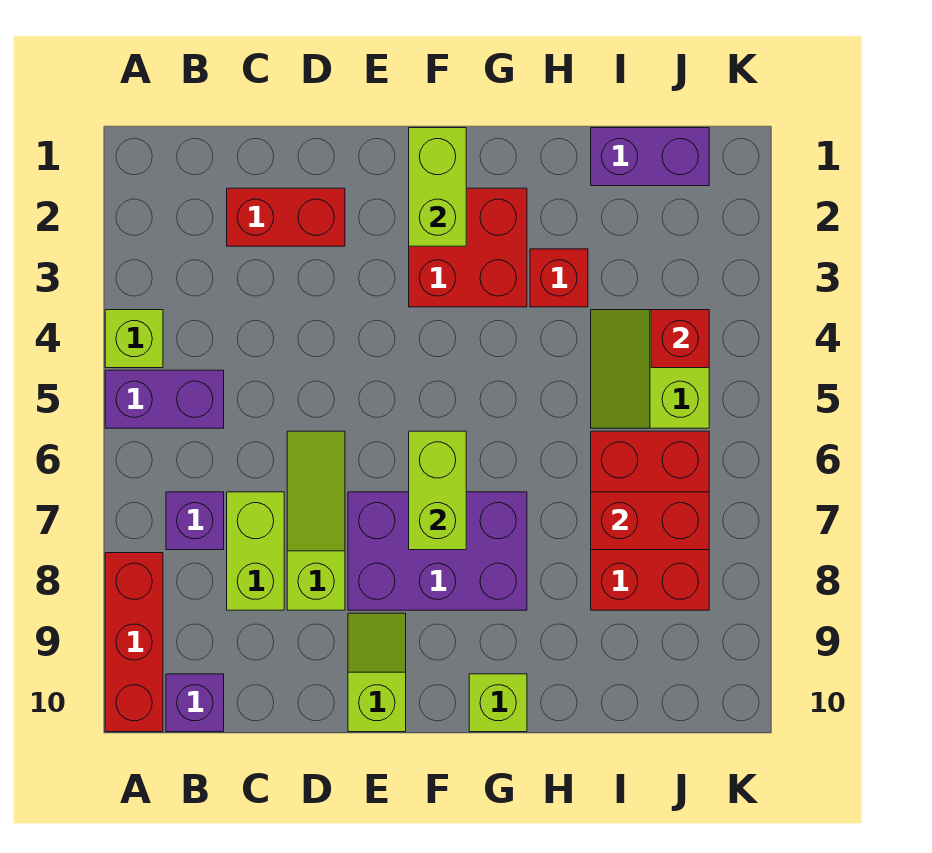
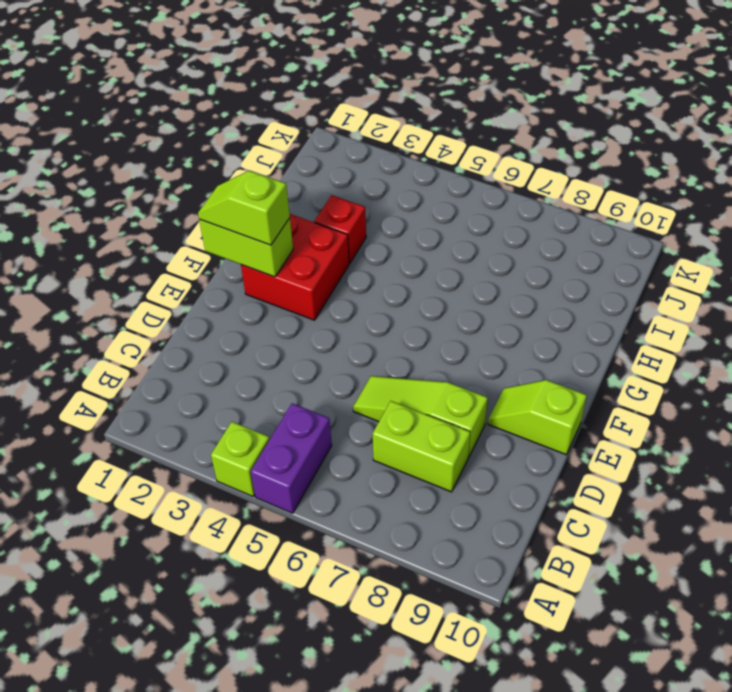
lime slope F1:F2 level 3 top 2 -> none
none -> red brick A8:A10 level 1
none -> purple brick B7 level 1
none -> purple brick B10 level 1

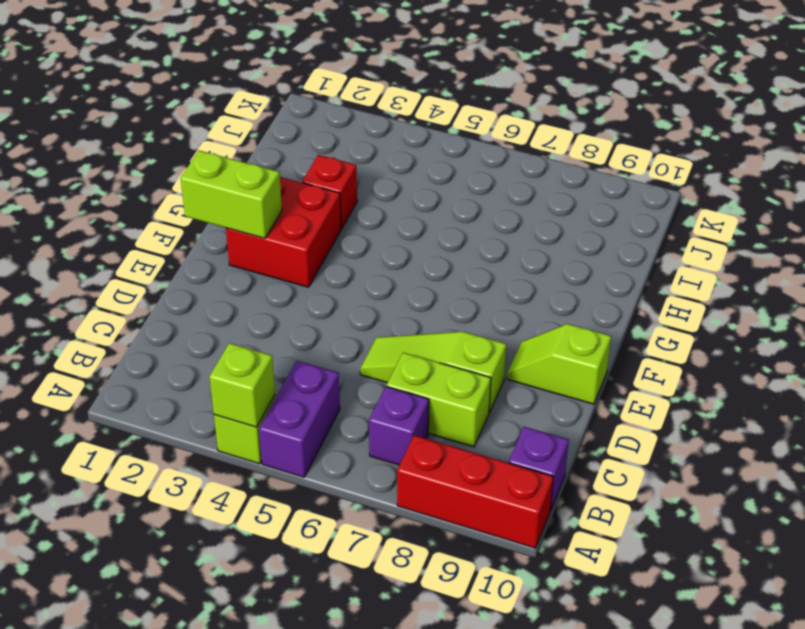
lime brick A4 level 2 -> lime brick G10 level 1
none -> red brick C2:D2 level 1
none -> purple brick E7:G8 level 1
none -> purple brick I1:J1 level 1

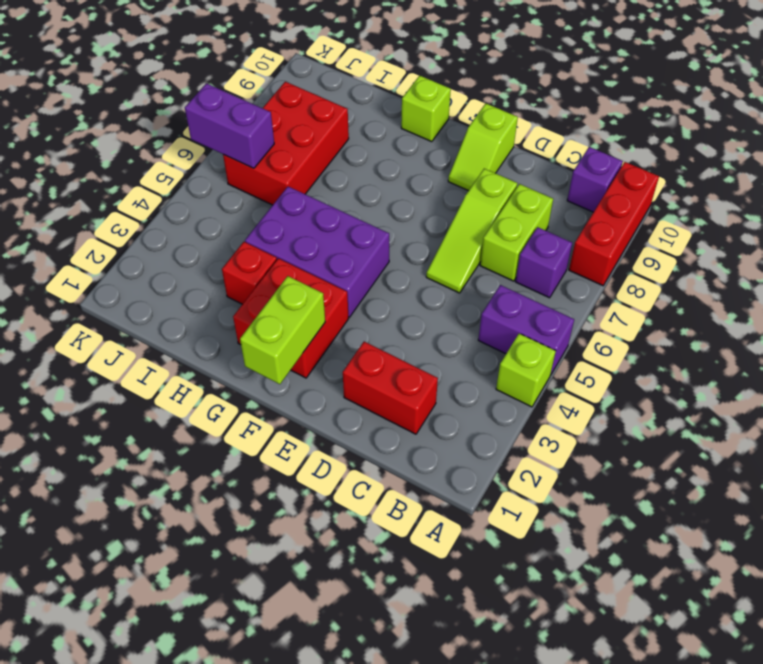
purple brick F4:H5 level 1 -> purple brick E7:G8 level 1
purple brick J6:K6 level 2 -> purple brick I1:J1 level 1
none -> lime slope I4:J5 level 1 top J
none -> lime brick F6:F7 level 2
none -> red brick I7:J7 level 2

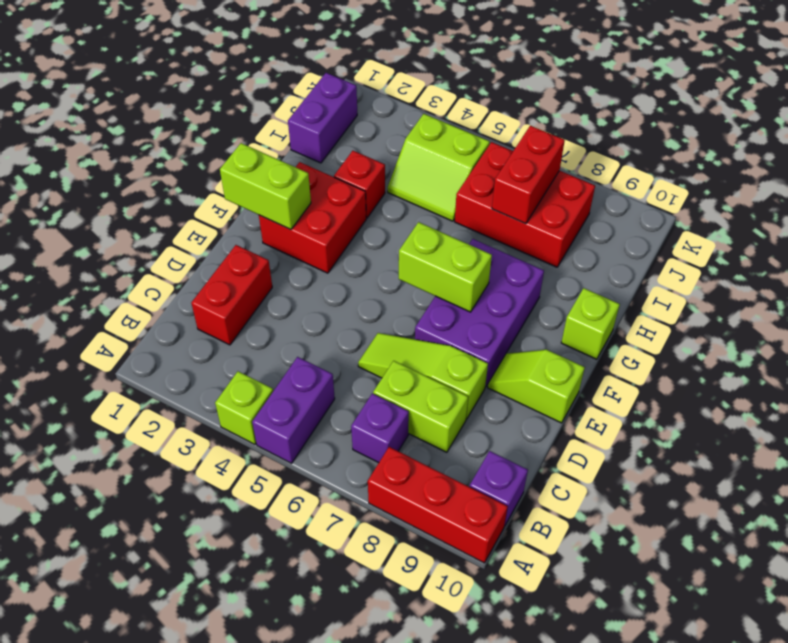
none -> red brick J4 level 2

